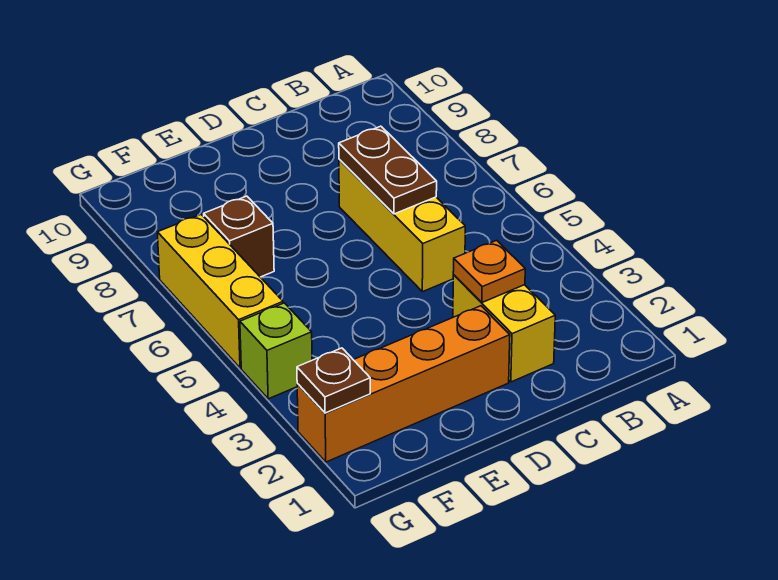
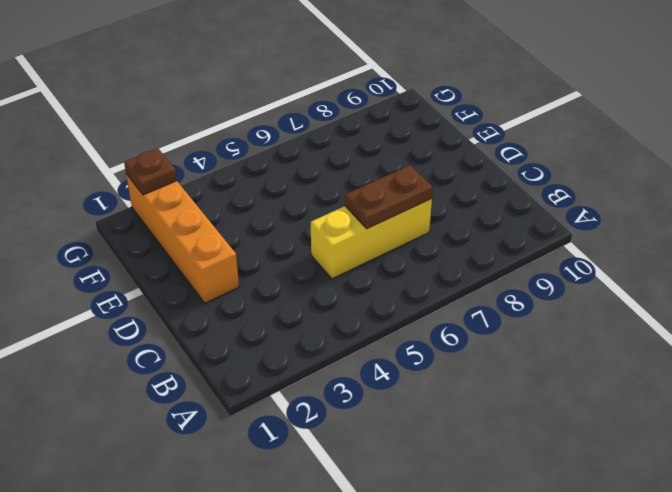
none -> yellow brick C2:C3 level 1
none -> brown brick F7 level 1

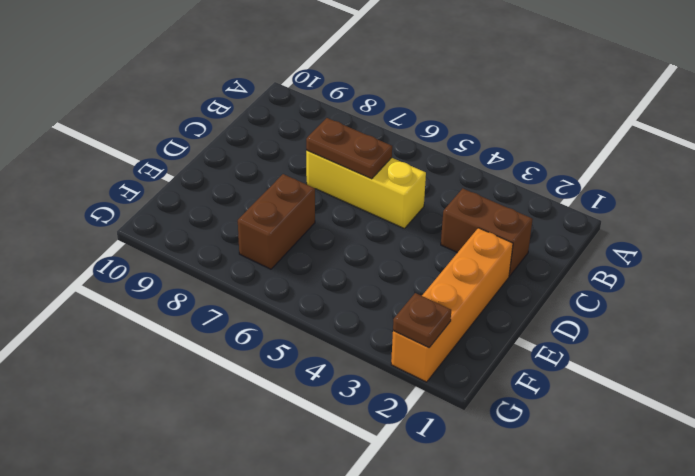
brown brick C2:C3 level 1 -> yellow brick C2:C3 level 1
brown brick E7:F7 level 1 -> brown brick F7 level 1
none -> lime brick G4 level 1
none -> yellow brick G5:G7 level 1

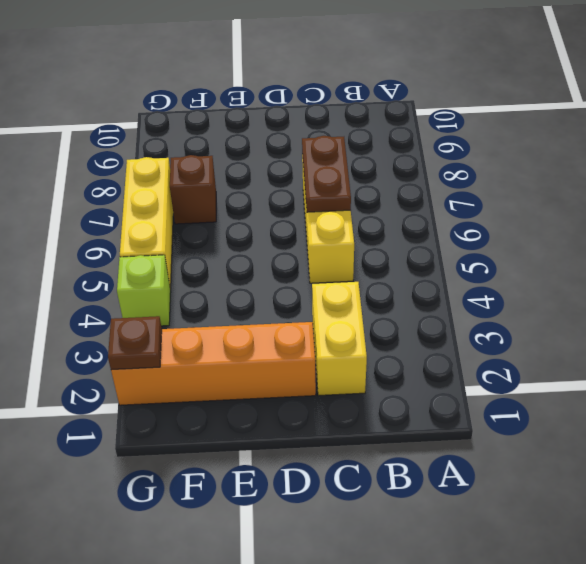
none -> orange plate C3 level 2

